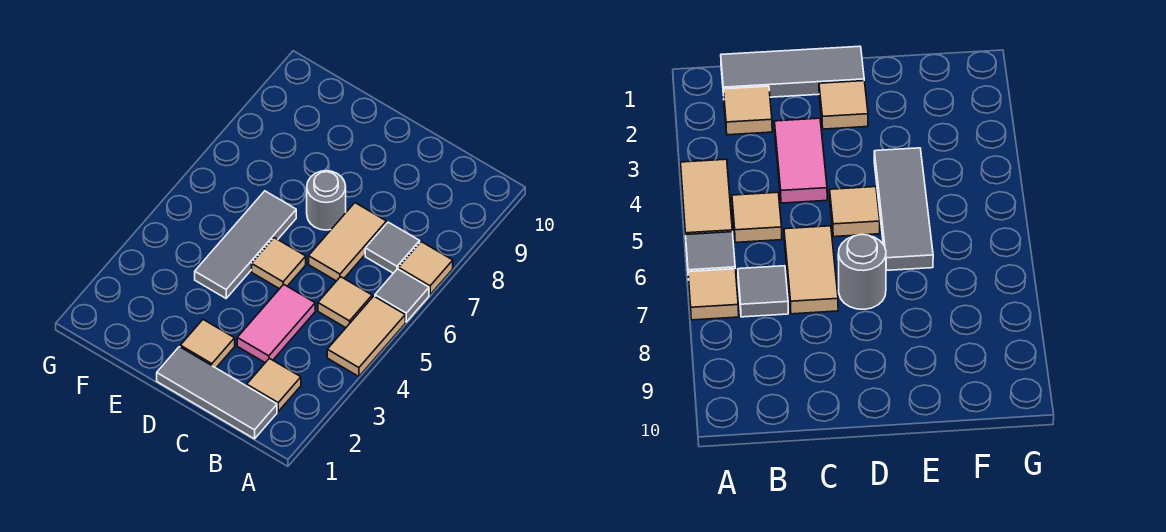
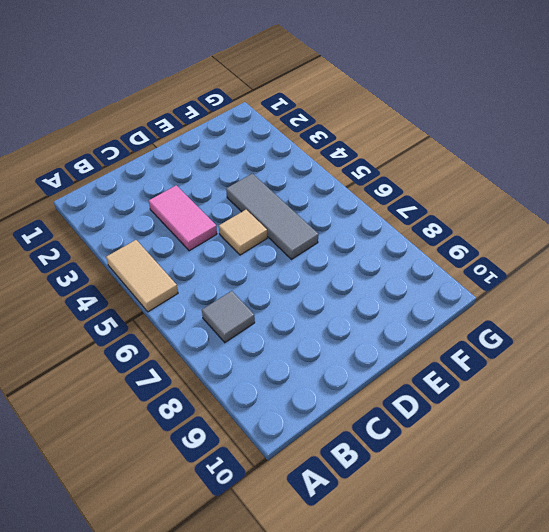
none -> grey tile A6 level 1
none -> tan tile A7 level 1
none -> grey tile B1:D1 level 1

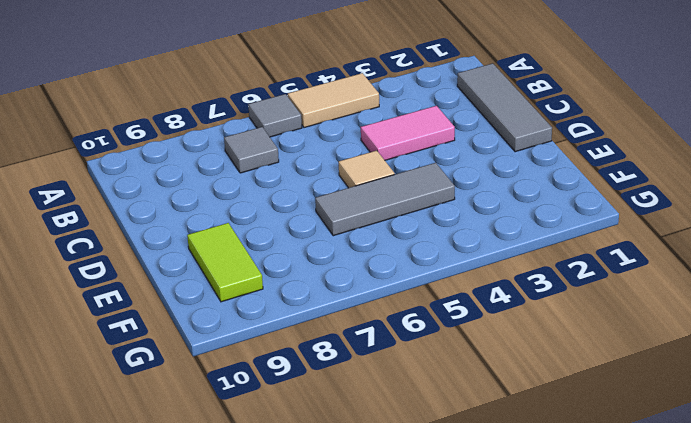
lime tile E9:F9 level 1 -> none
none -> tan tile A7 level 1
none -> tan tile B2 level 1
none -> tan tile B5 level 1

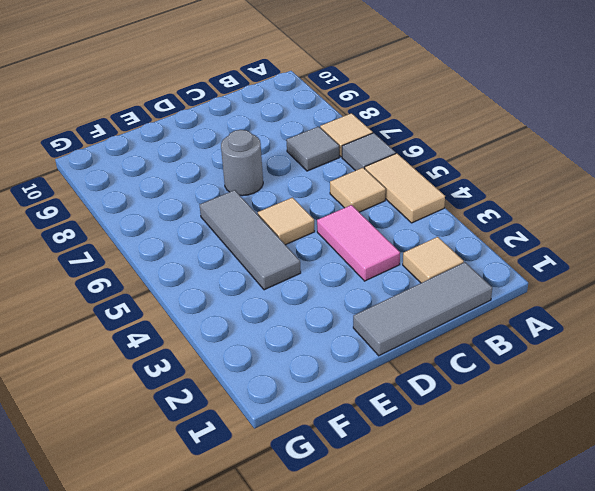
none -> tan tile C6:C7 level 1
none -> tan tile D2 level 1

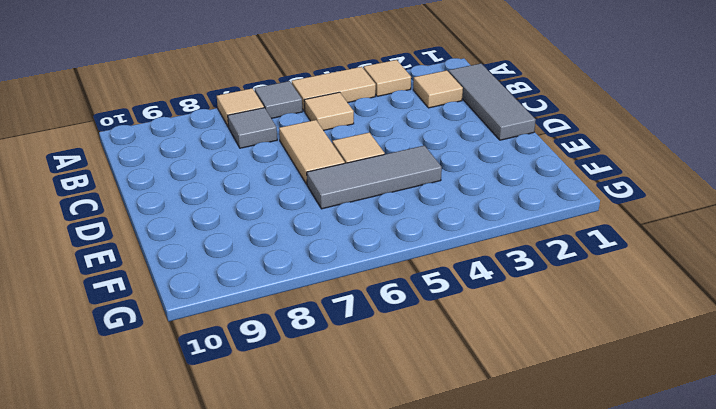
tan tile A3 level 1 -> tan tile D2 level 1
tan tile C6:D6 level 1 -> tan tile C6:C7 level 1
none -> pink tile C3:C4 level 1
none -> grey round brick D7 level 1

